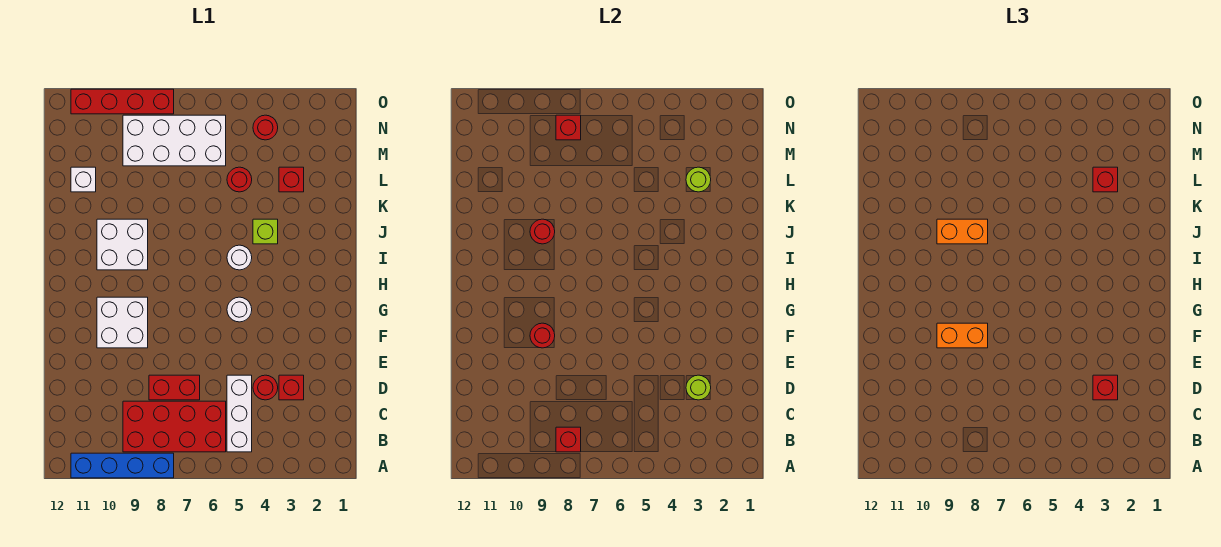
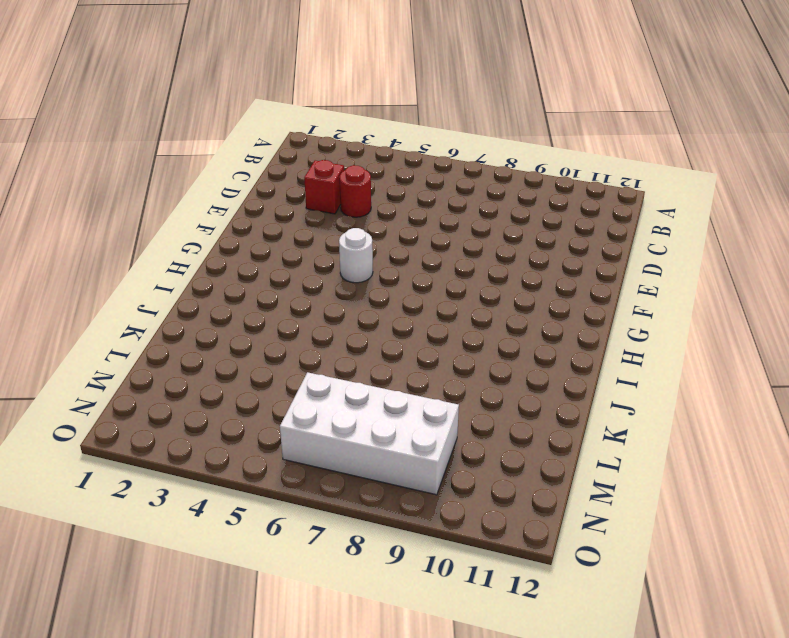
none -> blue brick A8:A11 level 1
none -> white brick B5:D5 level 1
none -> red brick B6:C9 level 1

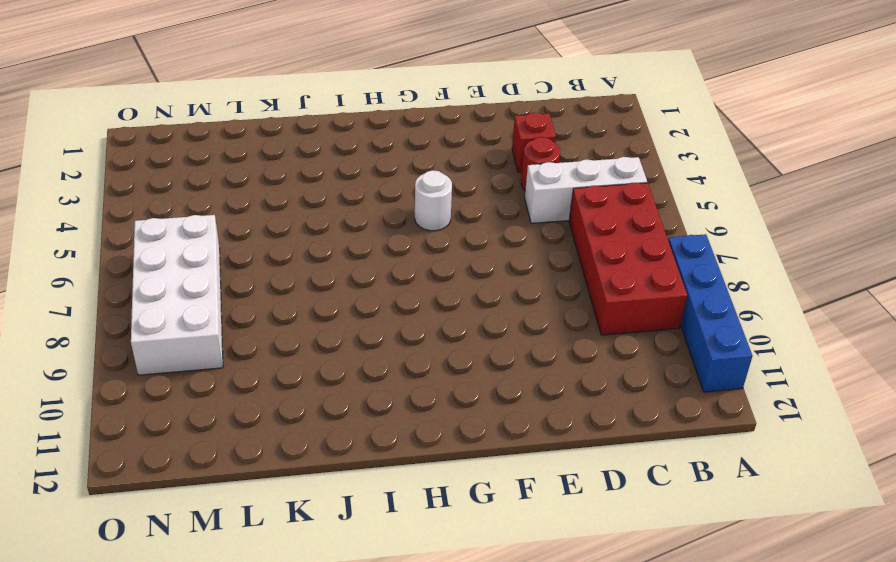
none -> red brick D7:D8 level 1
none -> white brick F9:G10 level 1
none -> white round brick I5 level 1

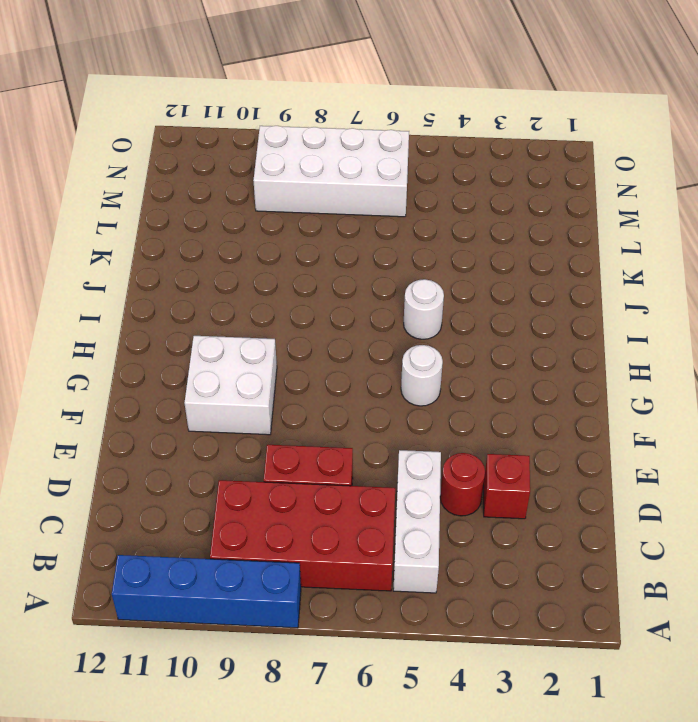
none -> white brick I9:J10 level 1
none -> lime brick J4 level 1
none -> red brick L3 level 1

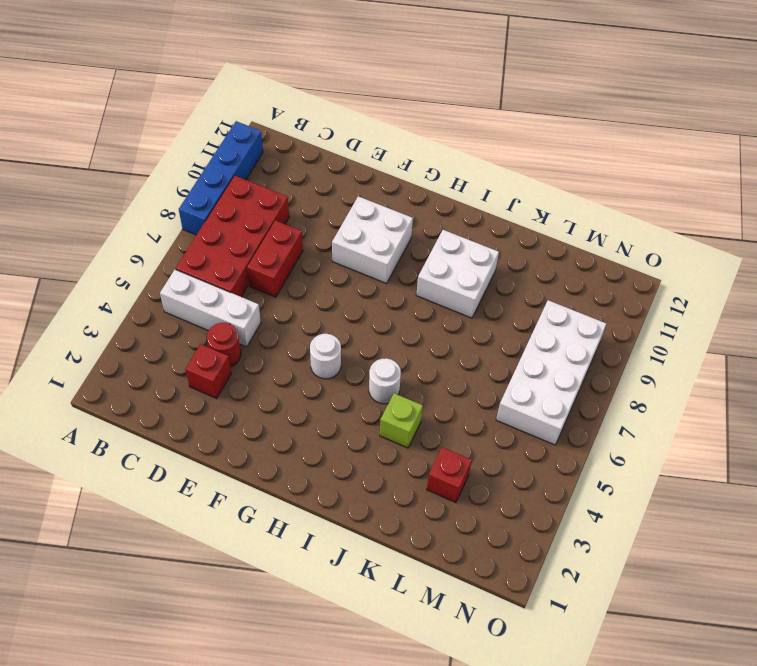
none -> red round brick L5 level 1
none -> white brick L11 level 1
none -> red round brick N4 level 1

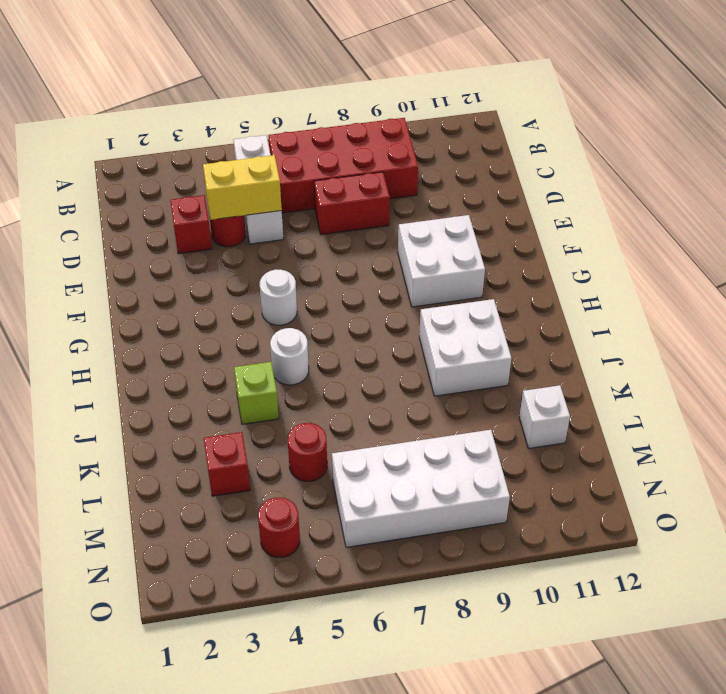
yellow brick D4:D5 level 2 -> none
none -> blue brick A8:A11 level 1
none -> red brick O8:O11 level 1
none -> red brick B8 level 2

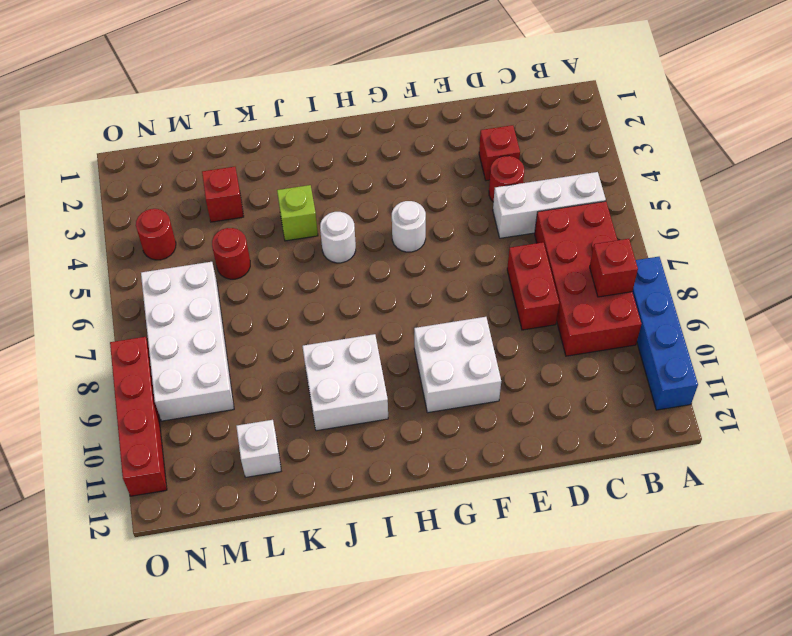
none -> lime round brick D3 level 2
none -> red round brick F9 level 2
none -> red round brick J9 level 2

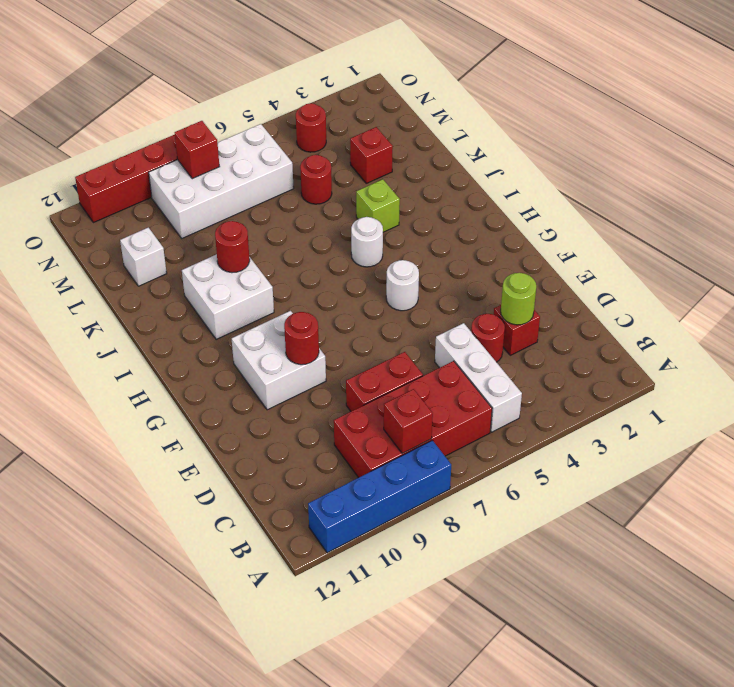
none -> lime round brick L3 level 2
none -> red brick D3 level 3
none -> orange brick F8:F9 level 3

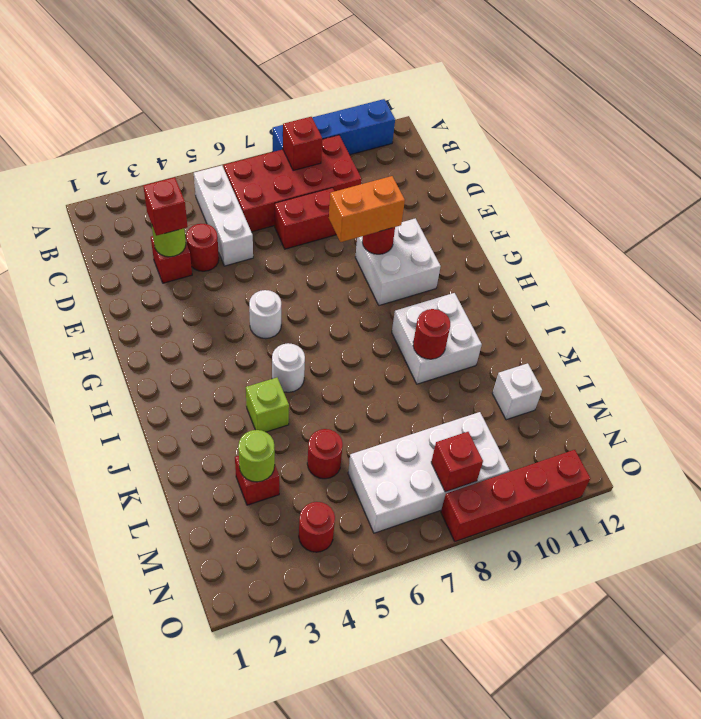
none -> orange brick J8:J9 level 3
none -> red brick L3 level 3

